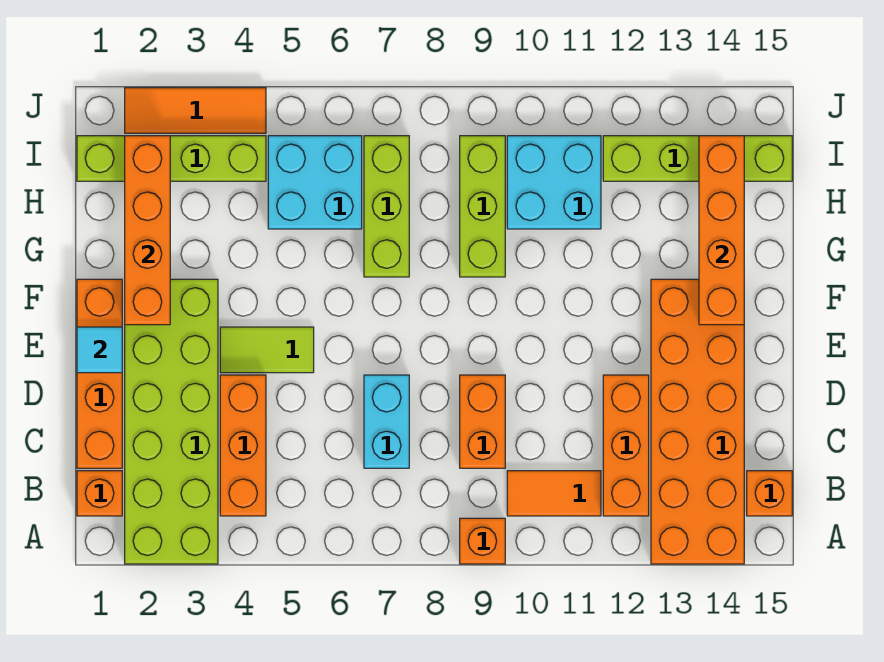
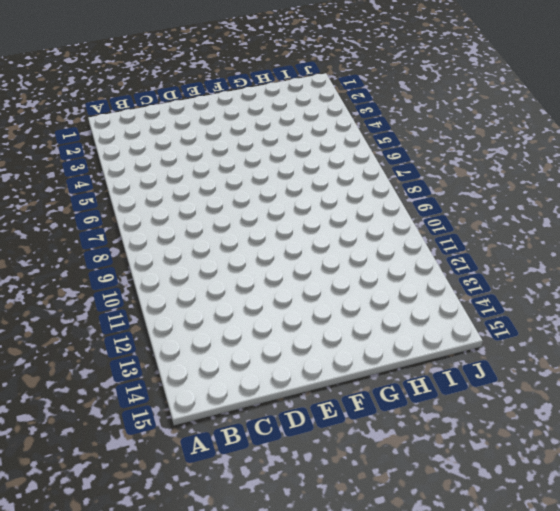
none -> lime brick A2:F3 level 1
none -> orange brick A9 level 1
none -> orange brick A13:F14 level 1

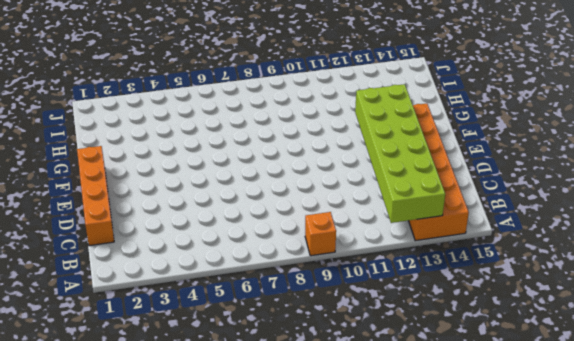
lime brick A12:F13 level 2 -> lime brick A2:F3 level 1
none -> orange brick B1 level 1
none -> orange brick B4:D4 level 1
none -> orange tile B10:B11 level 1

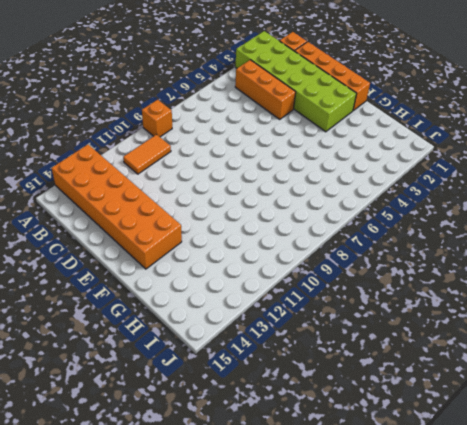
none -> orange brick B12:D12 level 1
none -> orange brick B15 level 1
none -> cyan brick C7:D7 level 1

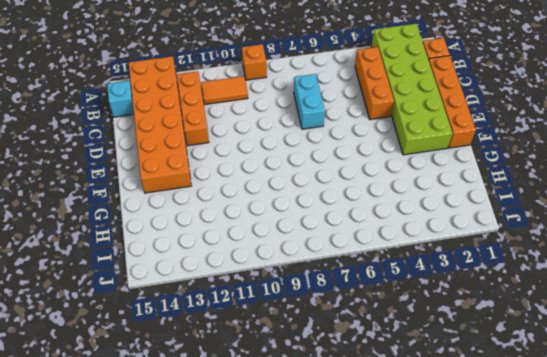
cyan brick B15 level 1 -> orange brick B15 level 1
none -> orange brick C9:D9 level 1
none -> lime tile E4:E5 level 1
none -> lime brick G7:I7 level 1

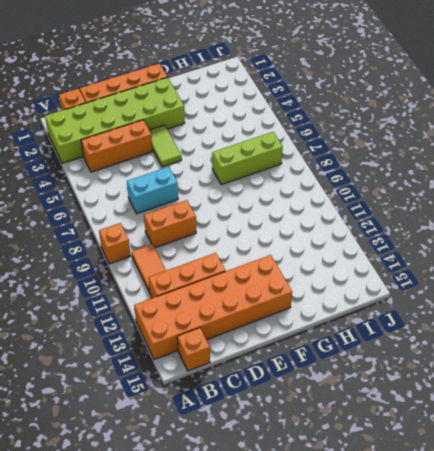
none -> lime brick G9:I9 level 1
none -> cyan brick H5:I6 level 1
none -> cyan brick H10:I11 level 1

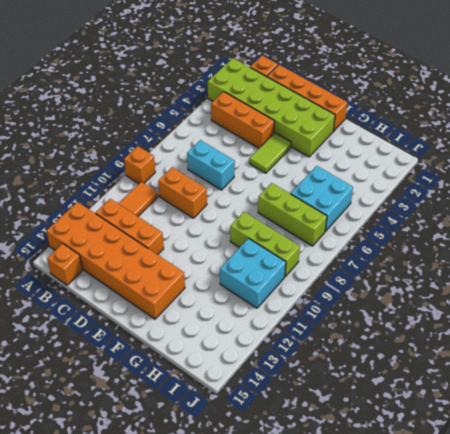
none -> lime brick I1:I4 level 1
none -> lime brick I12:I15 level 1
none -> orange tile J2:J4 level 1

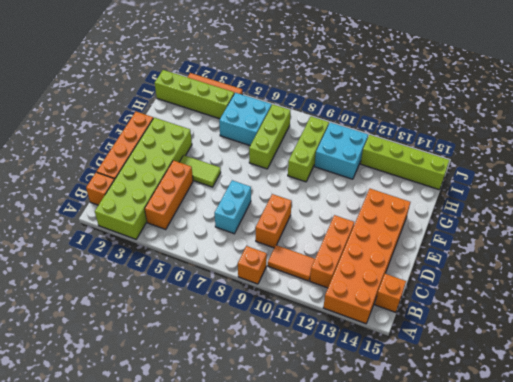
none -> cyan tile E1 level 2
none -> orange brick F2:I2 level 2
none -> orange brick F14:I14 level 2

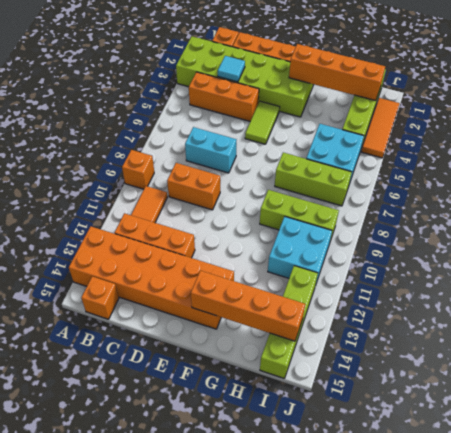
cyan tile C3 level 2 -> cyan tile E1 level 2

